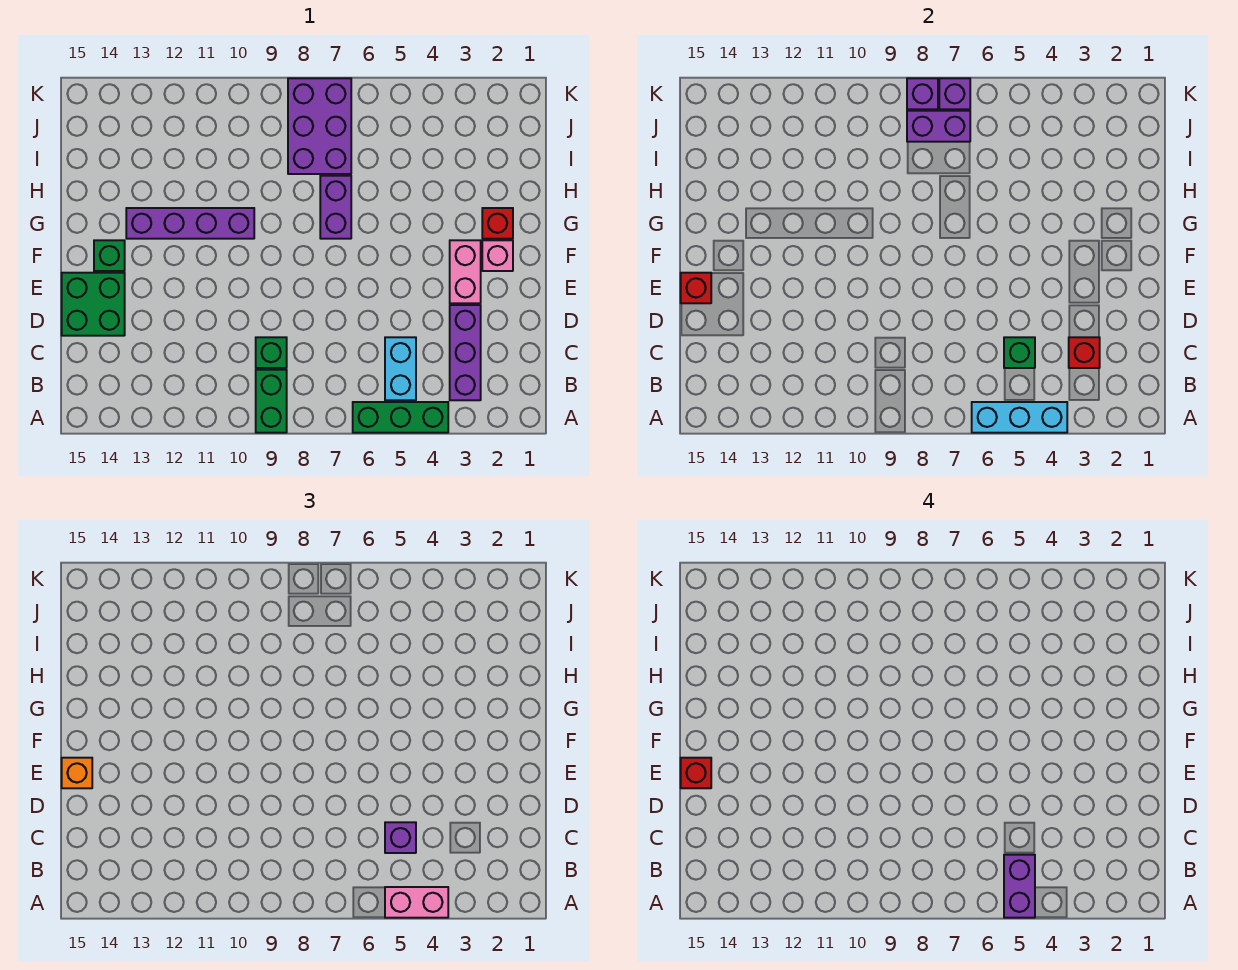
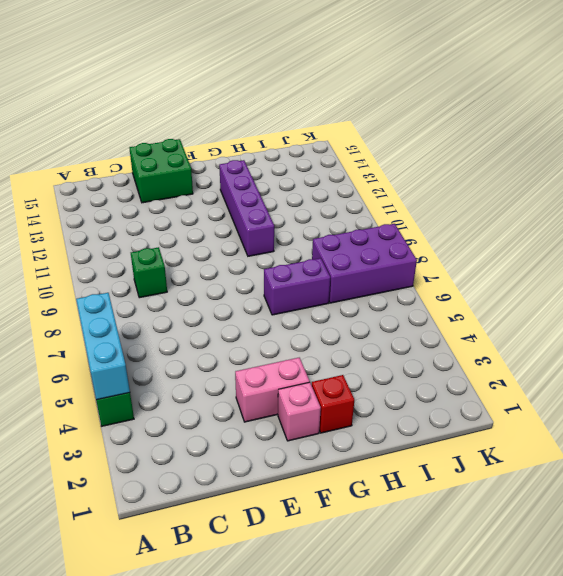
none -> green brick A9:B9 level 1
none -> purple brick B3:D3 level 1
none -> cyan brick B5:C5 level 1

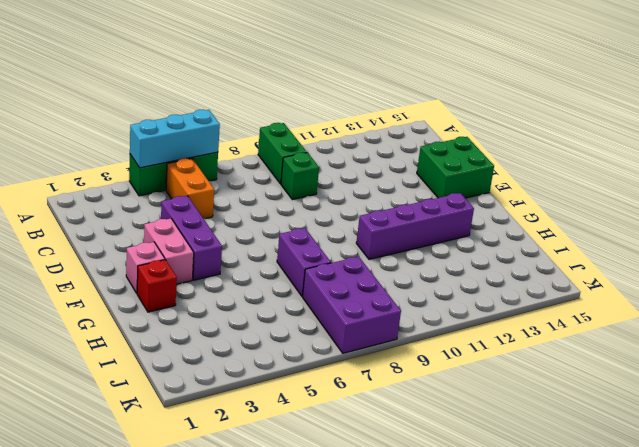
orange brick B5:C5 level 1 -> cyan brick B5:C5 level 1
purple brick D4:F4 level 1 -> purple brick B3:D3 level 1
none -> green brick F14 level 1
none -> red brick C3 level 2
none -> green brick C5 level 2

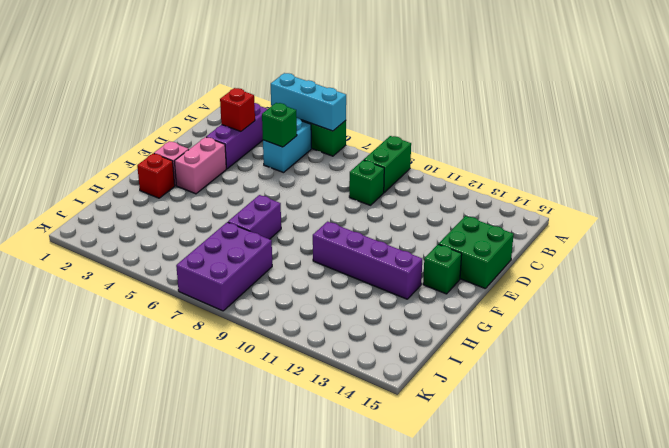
none -> red brick E15 level 2
none -> purple brick J7:J8 level 2
none -> purple brick K7 level 2

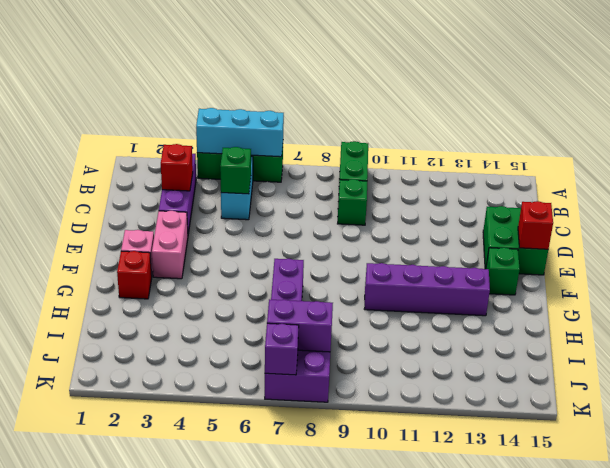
none -> purple brick K8 level 2
none -> pink brick A4:A5 level 3
none -> purple brick C5 level 3

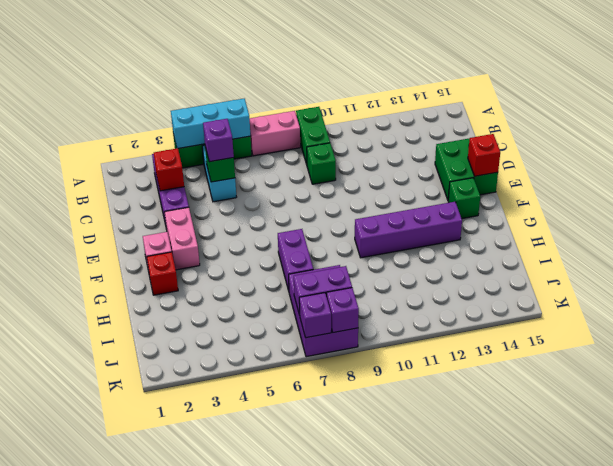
pink brick A7:A8 level 1 -> pink brick A4:A5 level 3
none -> orange brick E15 level 3
none -> purple brick A5:B5 level 4
none -> red brick E15 level 4

